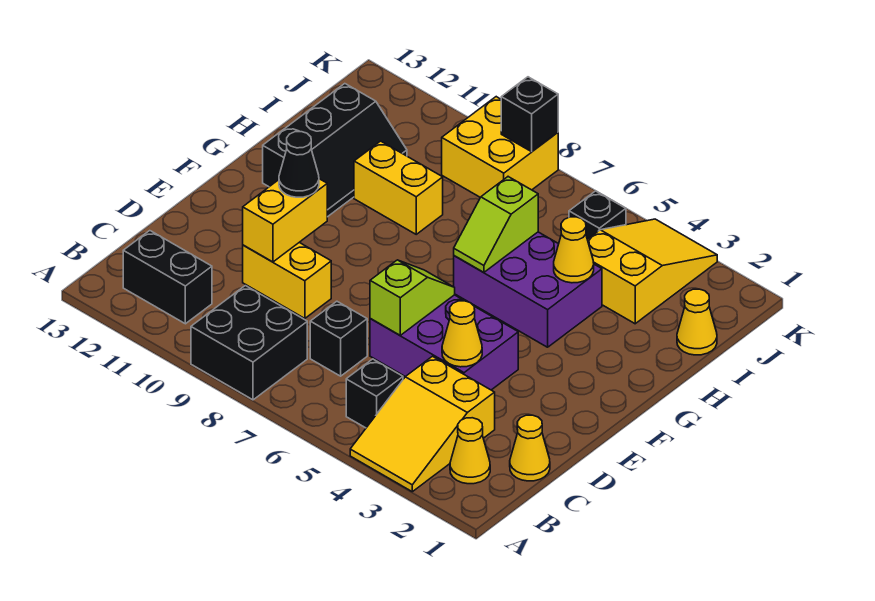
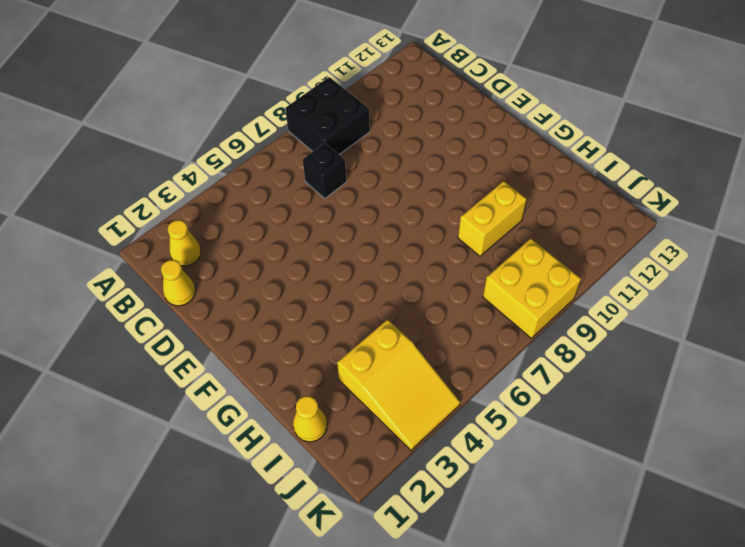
none -> yellow slope A3:C4 level 1 top C
none -> black brick B5 level 1
none -> black brick B11:B12 level 1

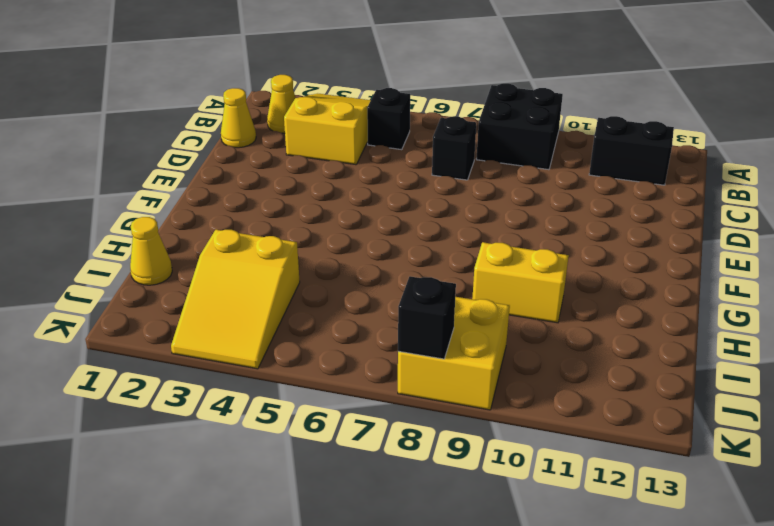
none -> purple brick D4:E6 level 1
none -> yellow brick D9:D10 level 1
none -> purple brick G4:H6 level 1

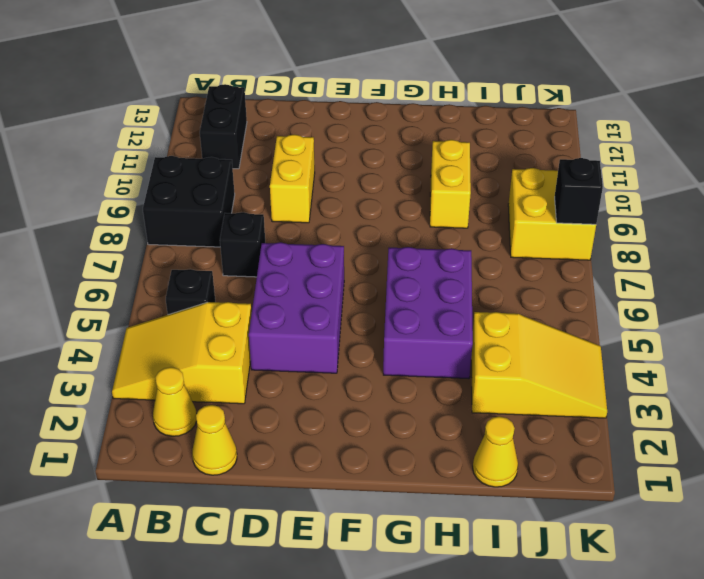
none -> black slope G11:I12 level 1 top 12
none -> black brick J5 level 1
none -> yellow cone D4 level 2

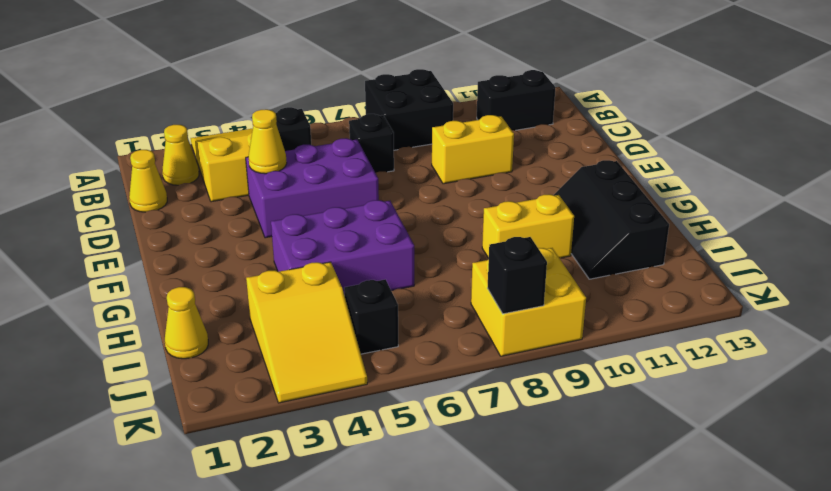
none -> lime slope D6:E6 level 2 top D
none -> yellow brick D10:E10 level 2
none -> lime slope G6:H6 level 2 top H

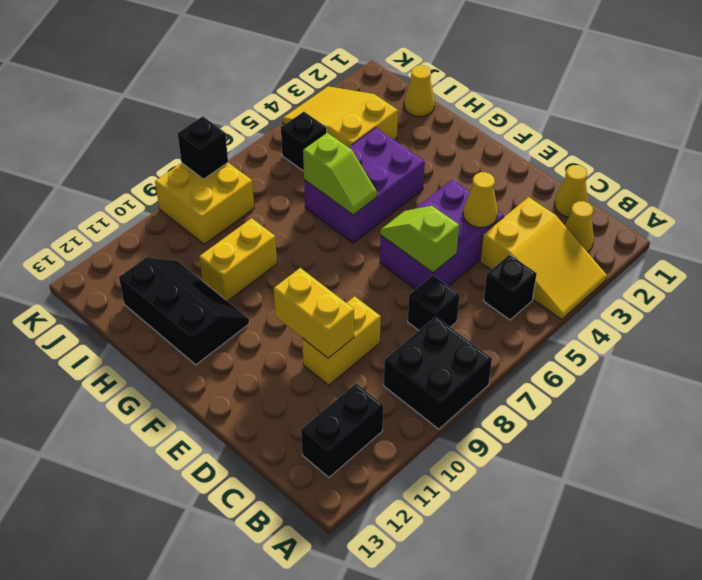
none -> yellow cone H4 level 2
none -> black cone E10 level 3

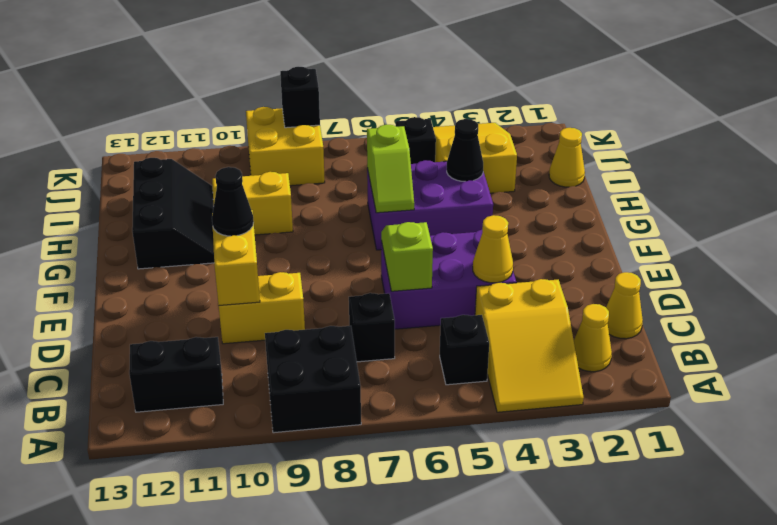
black cone H4 level 2 -> yellow cone H4 level 2

